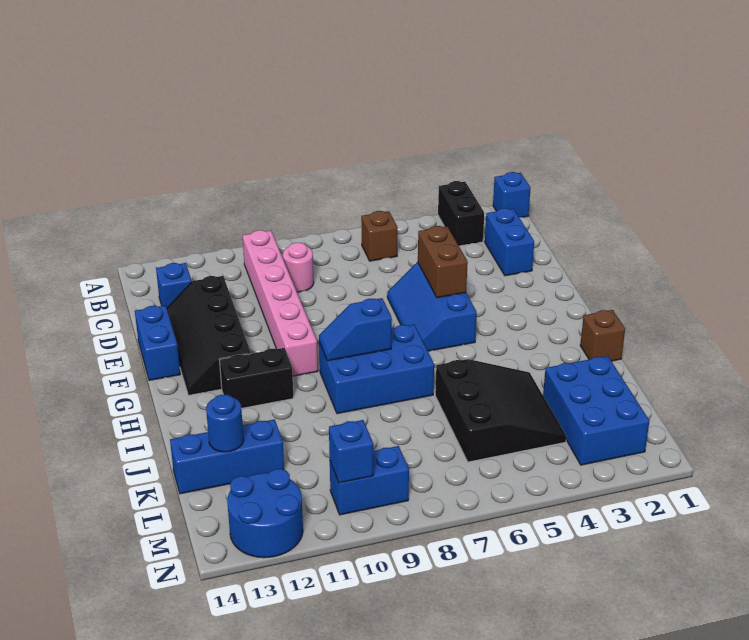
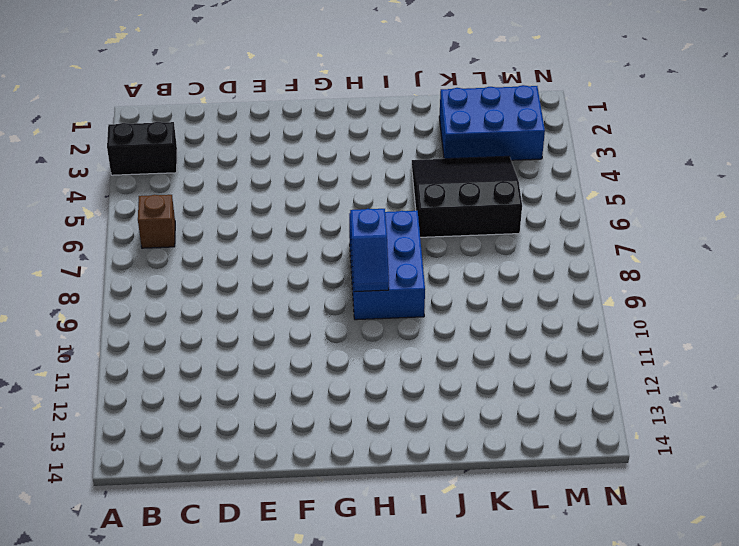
none -> blue brick A1 level 1
none -> pink brick B10:G10 level 1
none -> blue brick C2:D2 level 1

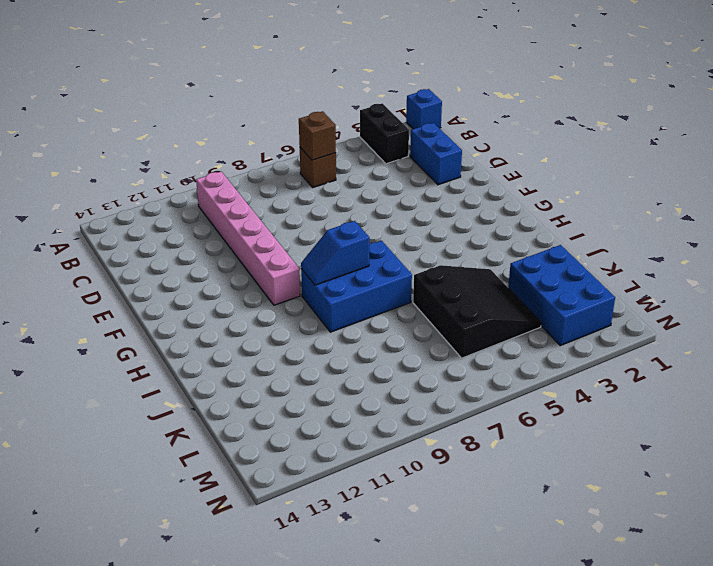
brown brick B6 level 2 -> brown brick I1 level 1
none -> pink round brick C9 level 1
none -> blue brick C13 level 1
none -> black slope D12:G13 level 1 top 12

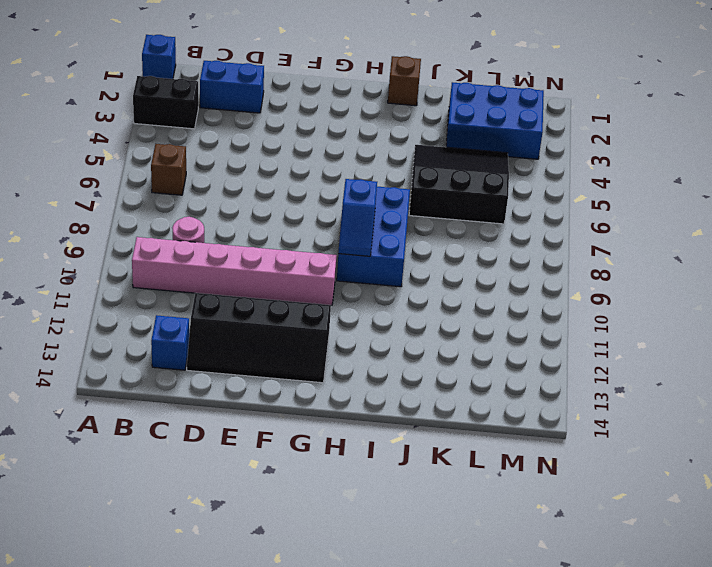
none -> blue slope E5:G6 level 1 top 5
none -> blue brick E14:F14 level 1
none -> black brick H11:H12 level 1

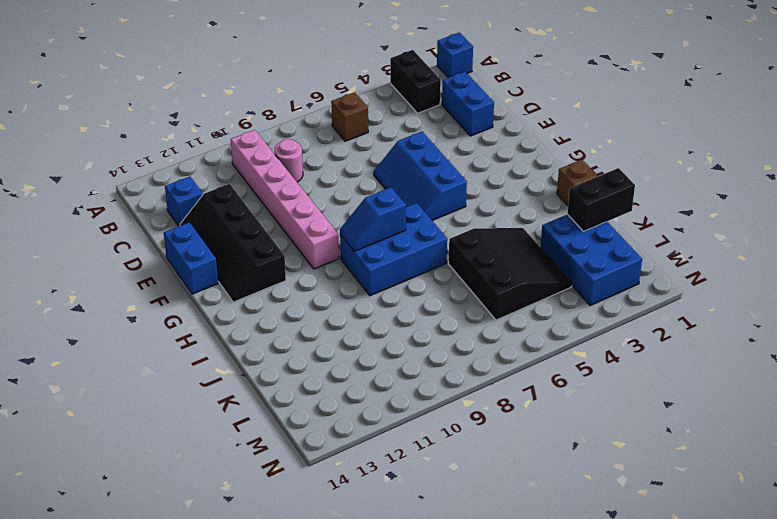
black brick K1:K2 level 2 -> black brick H11:H12 level 1
none -> blue brick K12:K14 level 1
none -> blue brick M9:M10 level 1
none -> blue round brick M12:N13 level 1

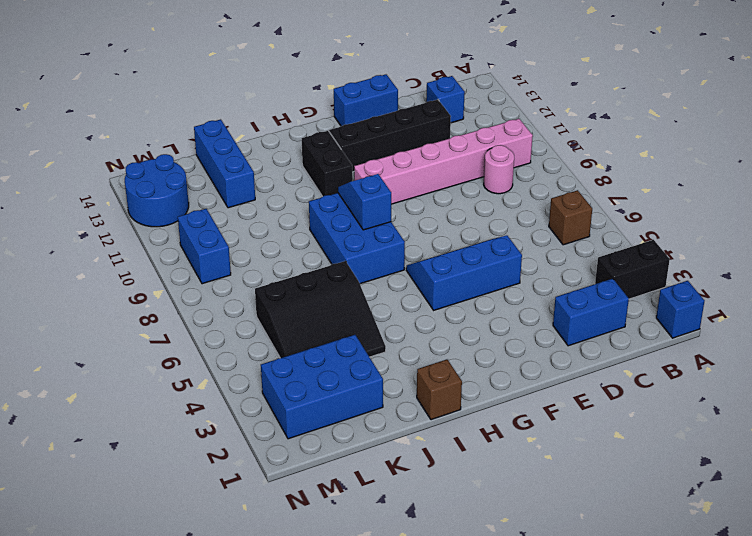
none -> brown brick E5:F5 level 2
none -> blue round brick K13 level 2
none -> blue brick M10 level 2

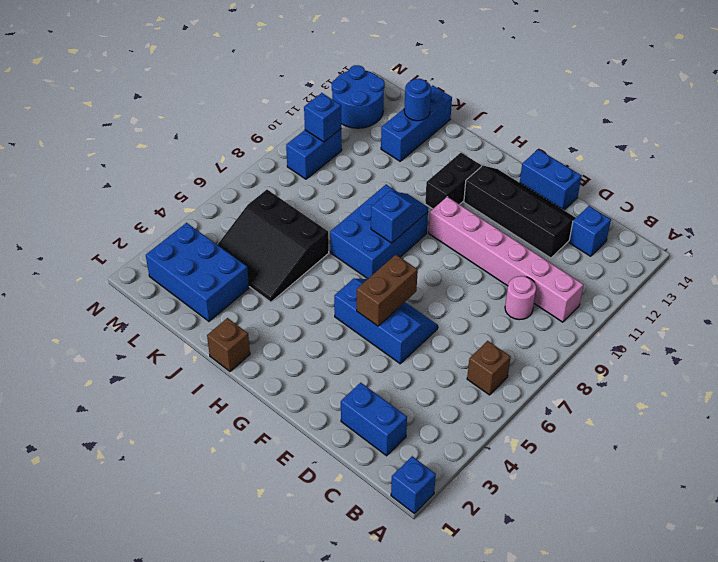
brown brick F5:F6 level 2 -> brown brick E5:F5 level 2
none -> black brick A3:B3 level 1

